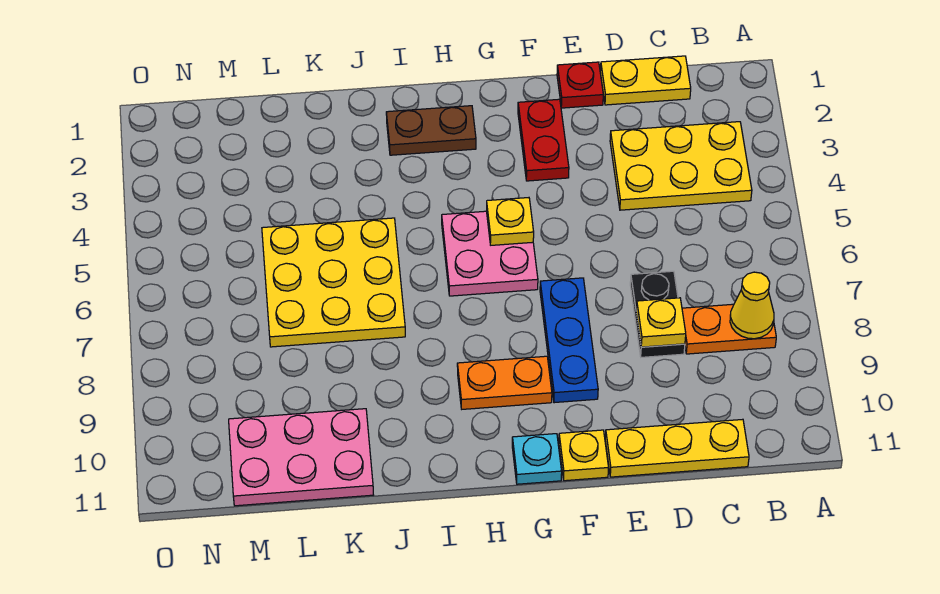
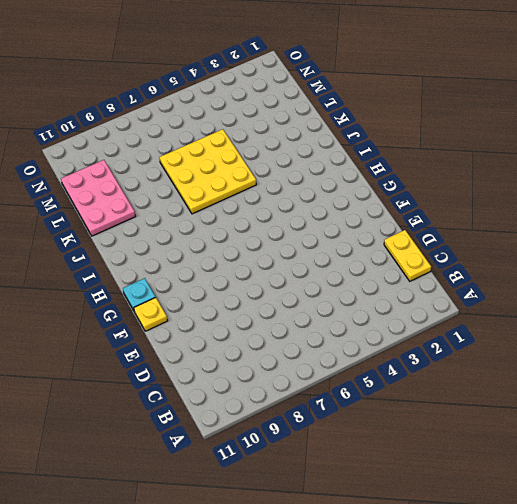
none -> yellow plate B3:D4 level 1
none -> orange plate B8:C8 level 1
none -> yellow plate C11:E11 level 1

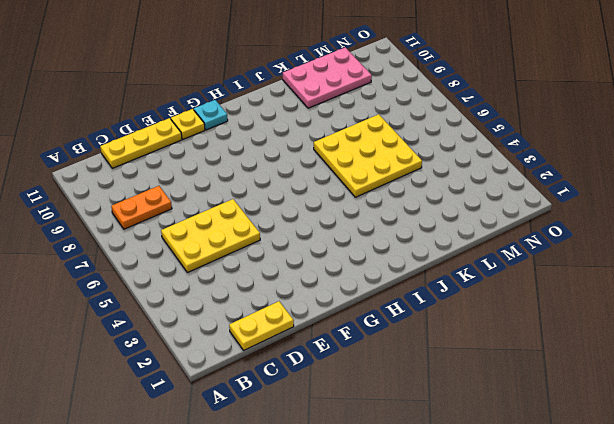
yellow plate C5:E6 level 1 -> yellow plate B3:D4 level 1
none -> black plate D7:D8 level 1
none -> red plate E1 level 1
none -> red plate F2:F3 level 1

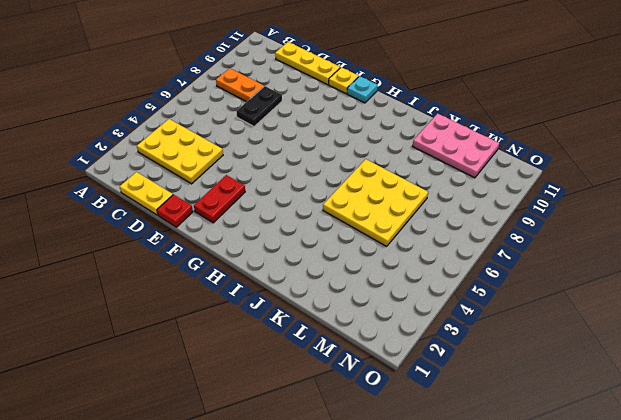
none -> blue plate F7:F9 level 1
none -> pink plate G5:H6 level 1
none -> orange plate G9:H9 level 1

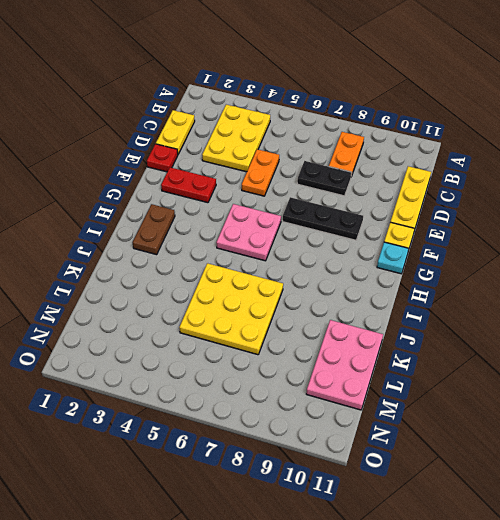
orange plate D5:E5 level 1 -> orange plate G9:H9 level 1
black plate F7:F9 level 1 -> blue plate F7:F9 level 1
none -> yellow cone B8 level 2
none -> yellow plate D8 level 2
none -> yellow plate G5 level 2

